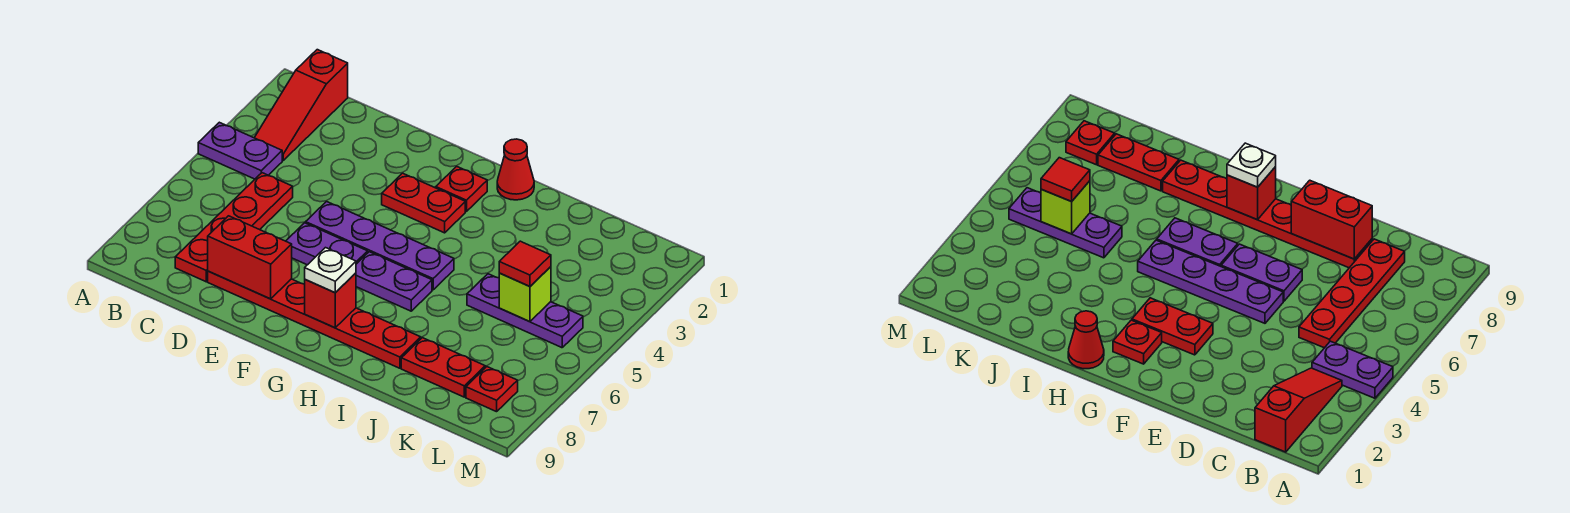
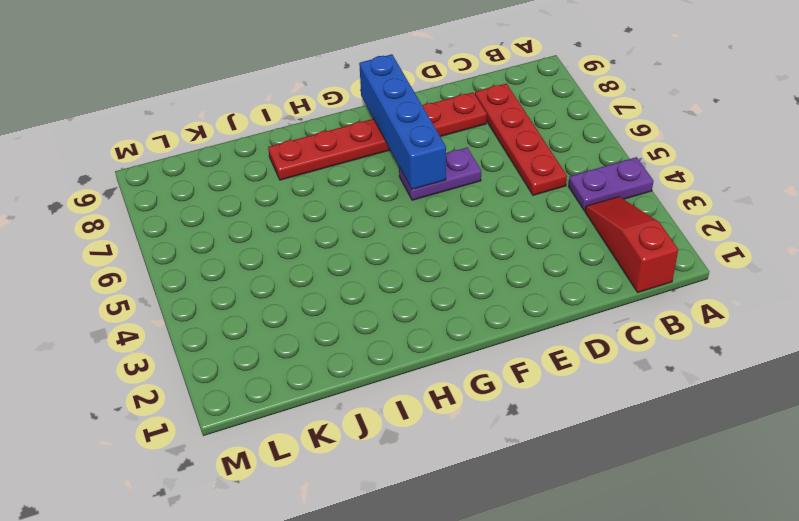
blue brick F6:F9 level 2 -> none
none -> purple plate E5:H5 level 1
none -> red plate F3:G3 level 1
none -> red plate G2 level 1

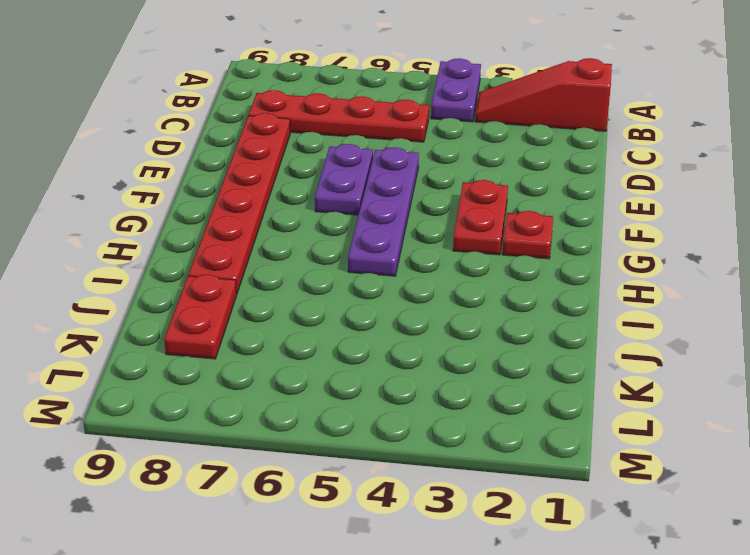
none -> purple plate G6:H6 level 1
none -> red cone H1 level 1
none -> purple plate J5:L5 level 1

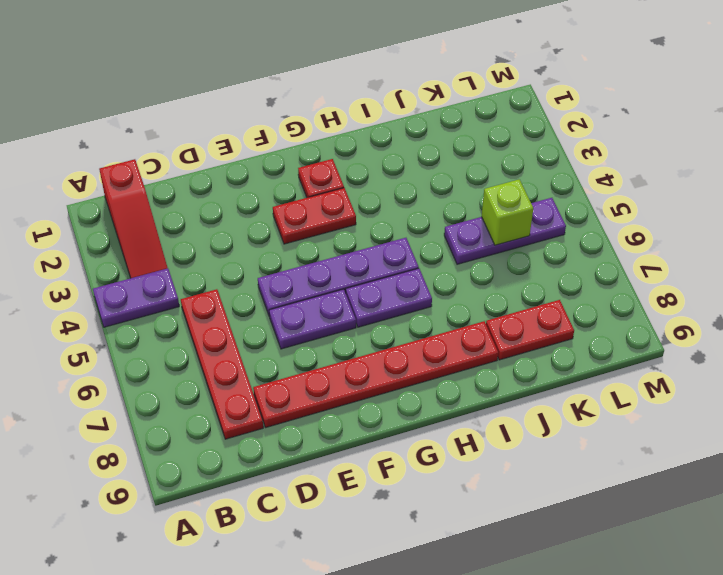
none -> red cone H1 level 1
none -> red plate L8 level 1
none -> red brick D8:E8 level 2

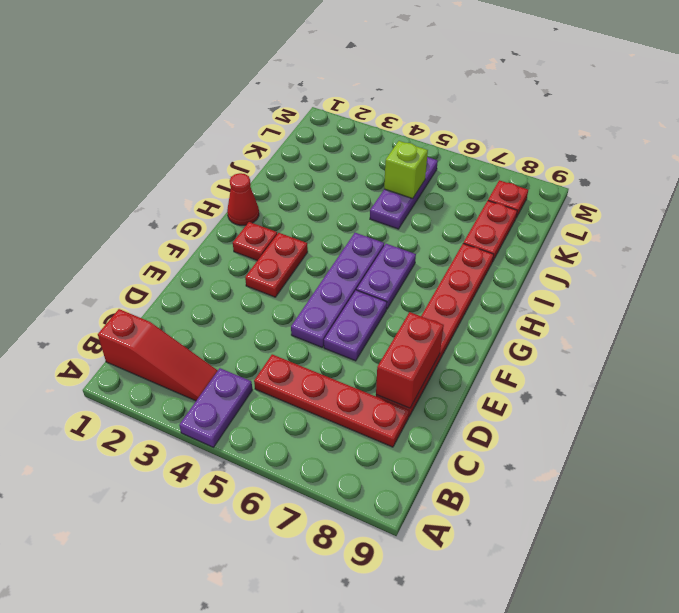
none -> red brick G8 level 2
none -> white plate G8 level 3
none -> red tile K5 level 3

